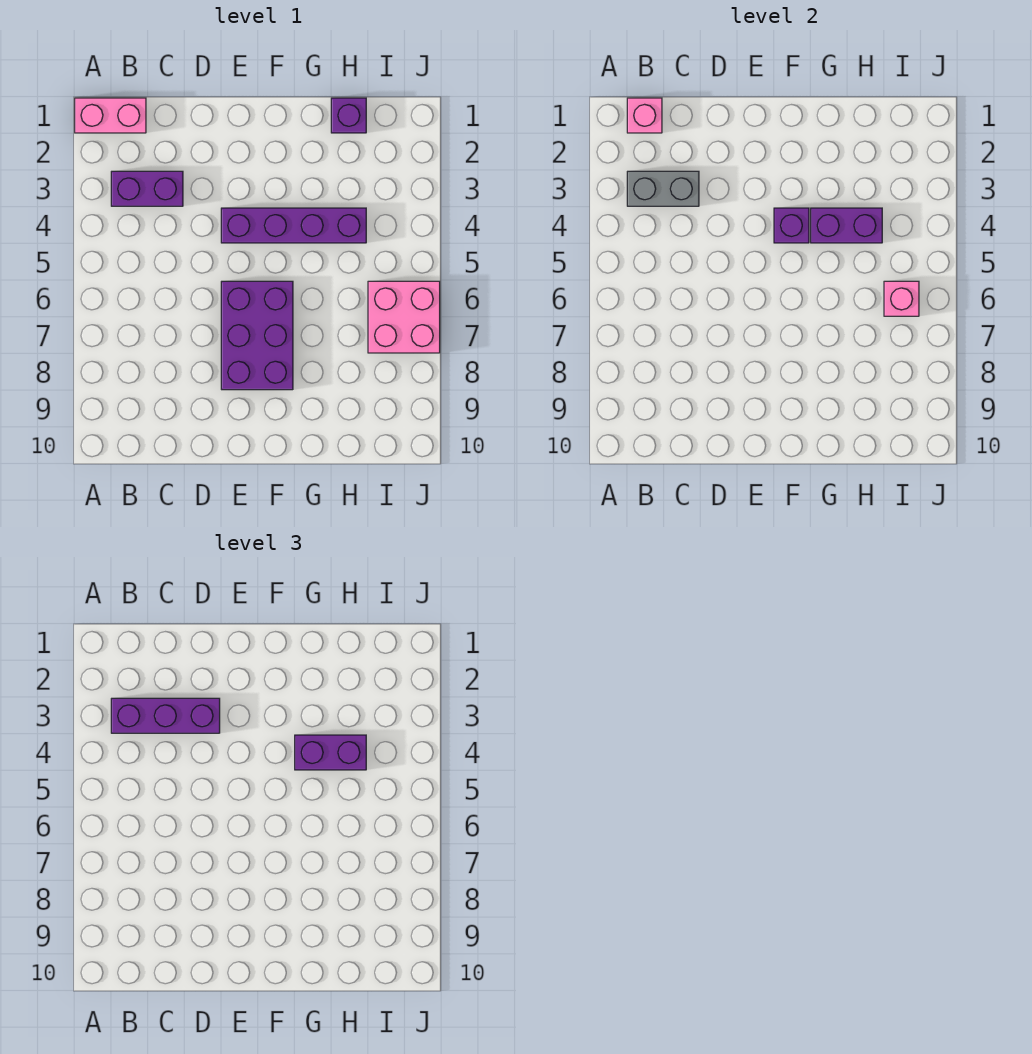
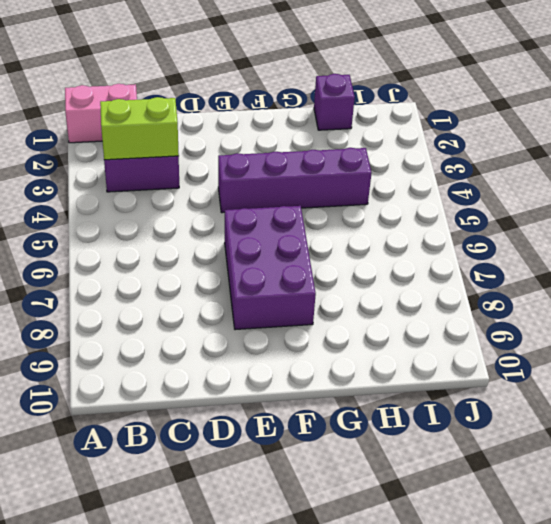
lime brick B3:C3 level 2 -> grey brick B3:C3 level 2
none -> pink brick I6:J7 level 1
none -> pink brick B1 level 2
none -> purple brick F4 level 2

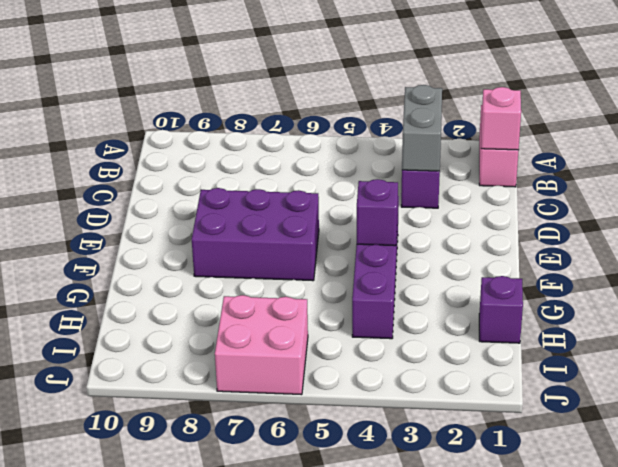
none -> purple brick G4:H4 level 2
none -> pink brick I6 level 2
none -> purple brick B3:D3 level 3

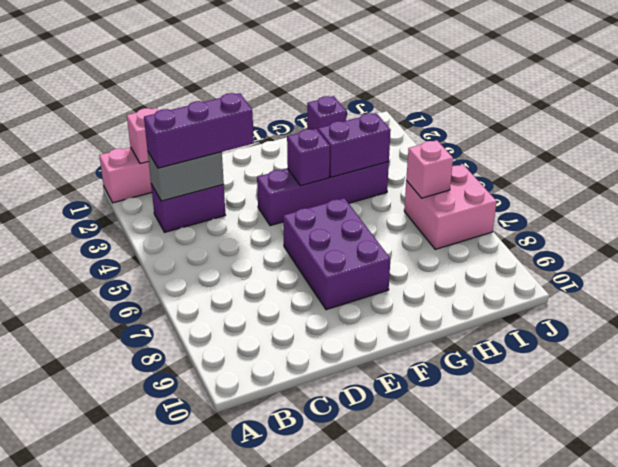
none -> purple brick G4:H4 level 3

